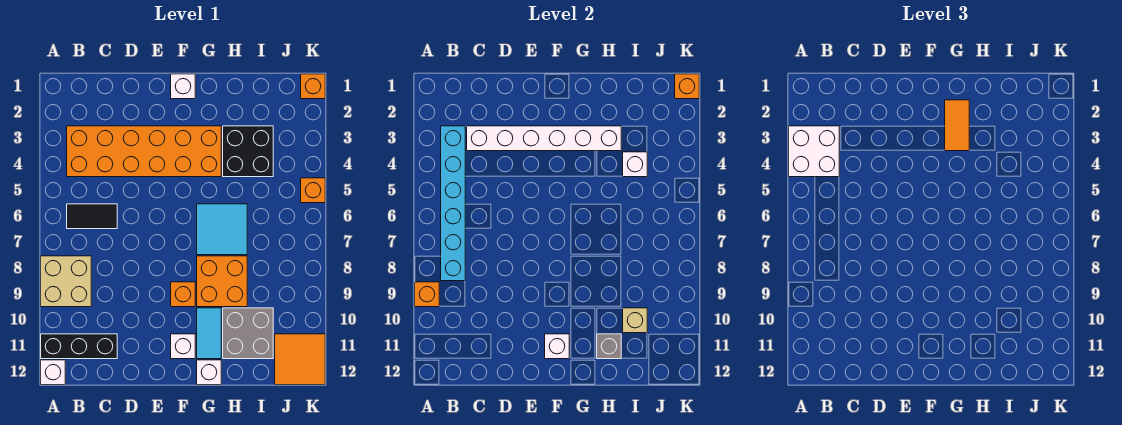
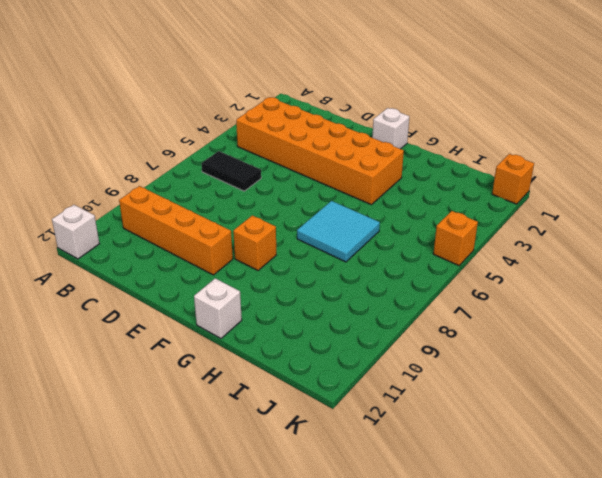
orange brick B10:E10 level 1 -> none
none -> tan brick A8:B9 level 1
none -> black brick A11:C11 level 1
none -> white brick F11 level 1

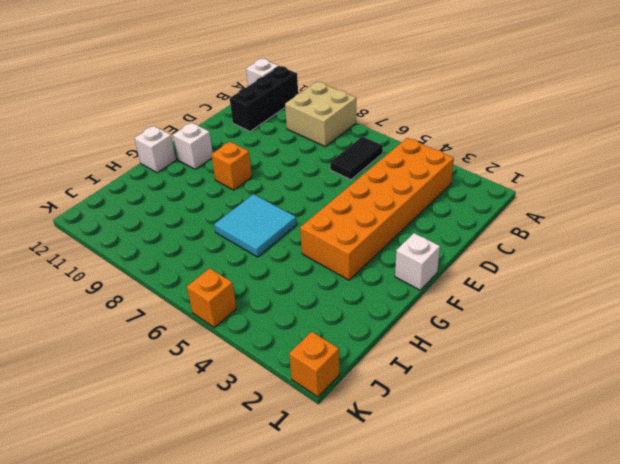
none -> orange brick G8:H9 level 1
none -> cyan tile G10:G11 level 1
none -> black brick H3:I4 level 1

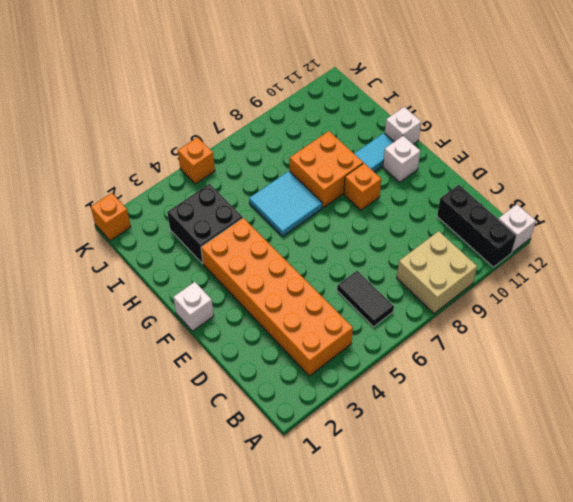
none -> grey brick H10:I11 level 1
none -> orange tile J11:K12 level 1
none -> orange brick A9 level 2

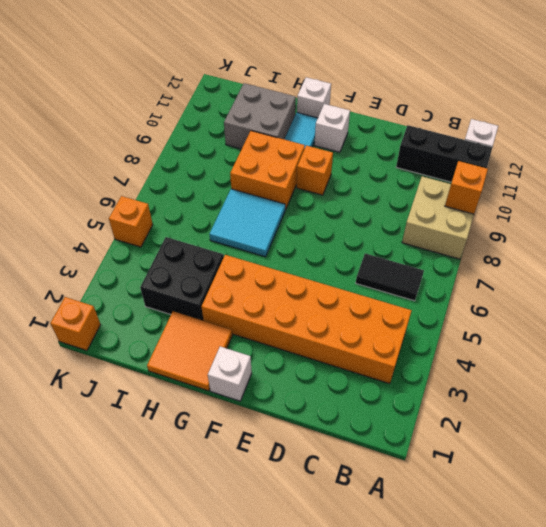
orange tile G1:H2 level 1 -> orange tile J11:K12 level 1
none -> cyan brick B3:B8 level 2
none -> white brick C3:H3 level 2
none -> white brick F11 level 2

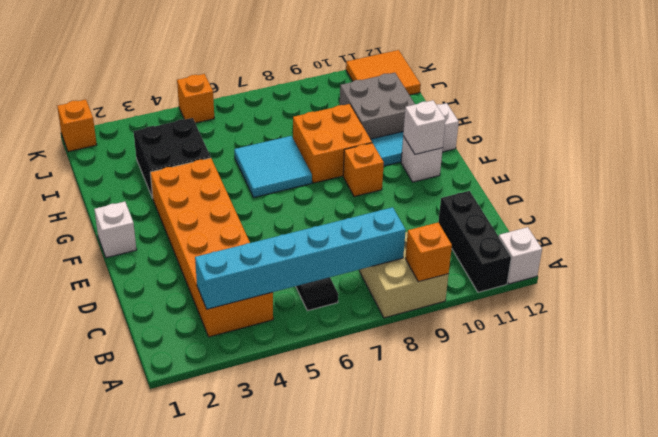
none -> white brick C3:H3 level 2
none -> grey brick H11 level 2
none -> white brick I4 level 2

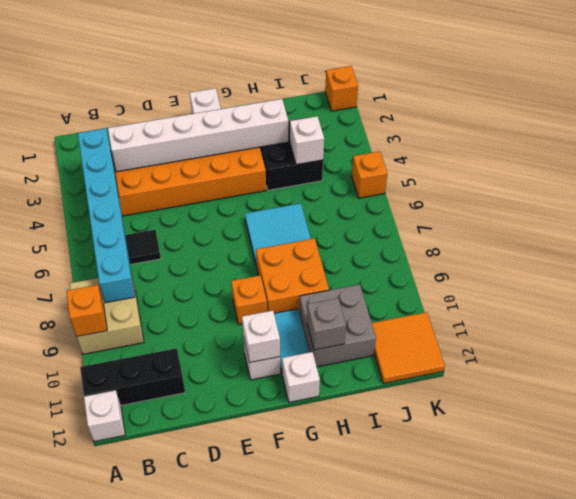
none -> tan brick I10 level 2
none -> orange brick K1 level 2
none -> white brick A3:B4 level 3

